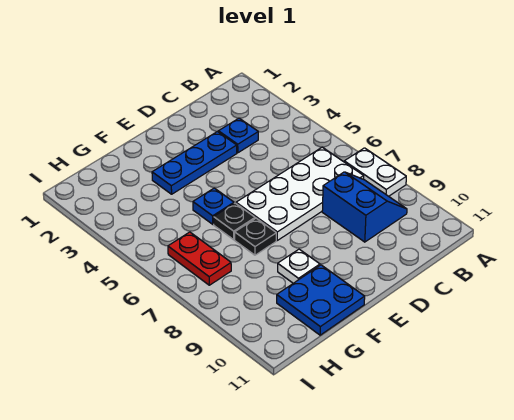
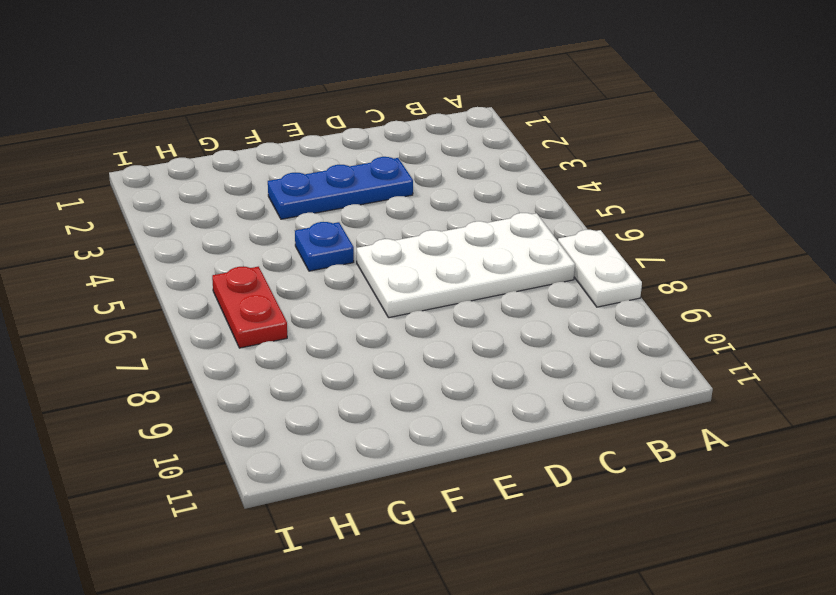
none -> blue slope B8:C9 level 1 top C
none -> blue plate C3 level 1

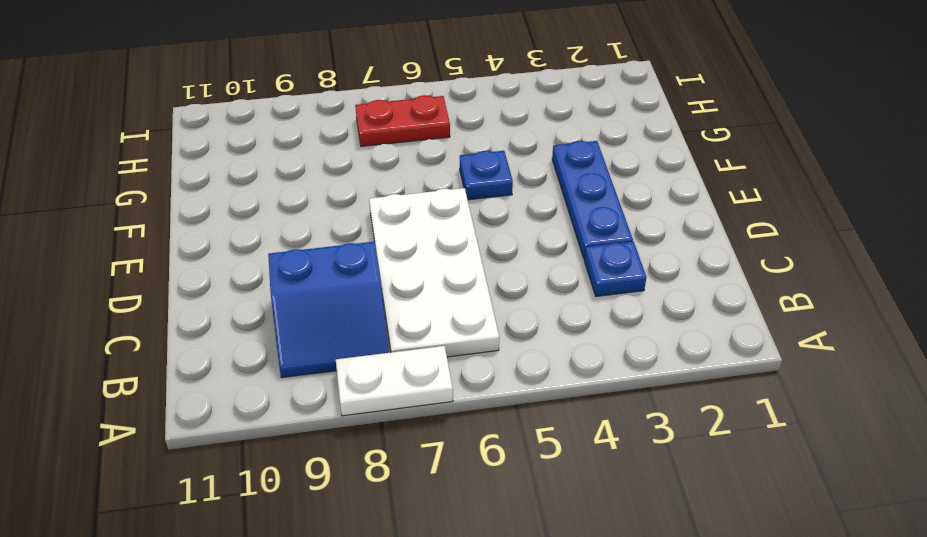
none -> black plate F6 level 1
none -> black plate F7 level 1

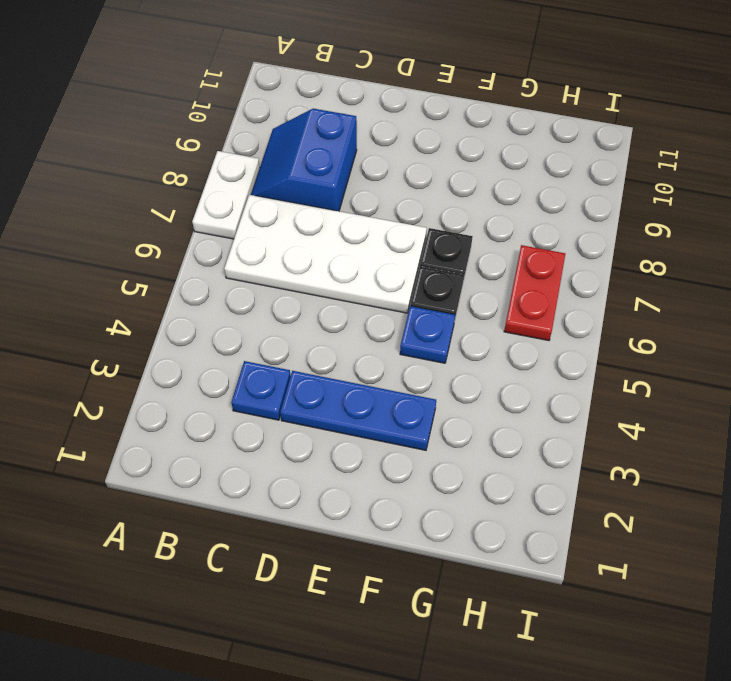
none -> white plate F9 level 1
none -> blue plate F10:G11 level 1

